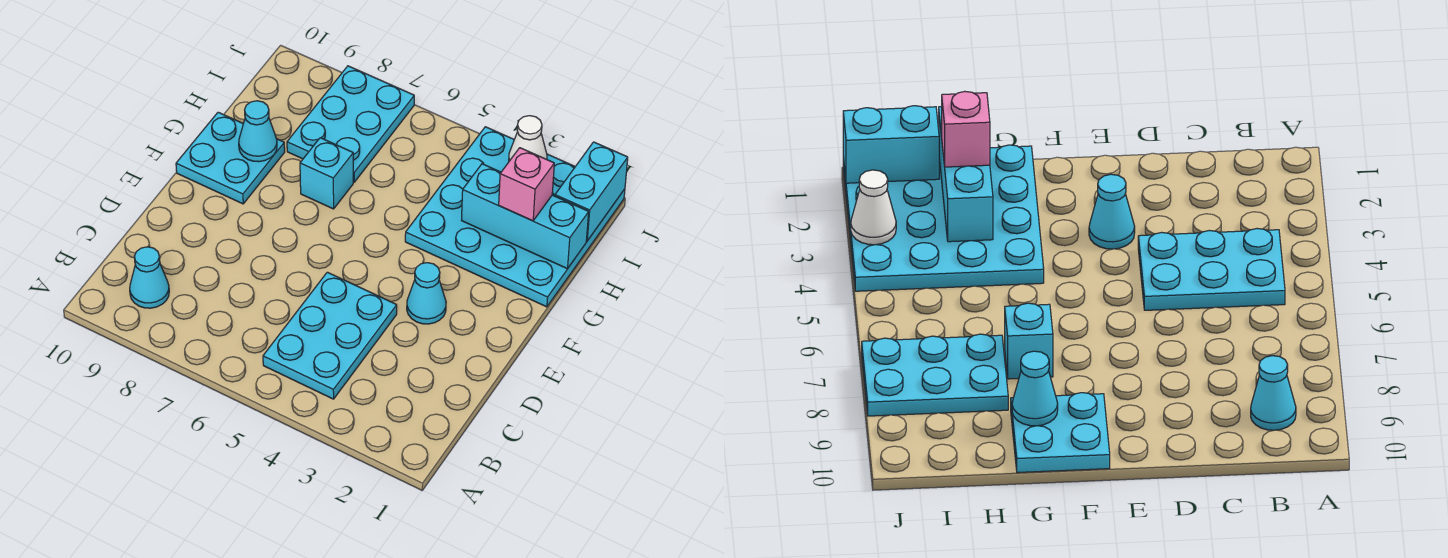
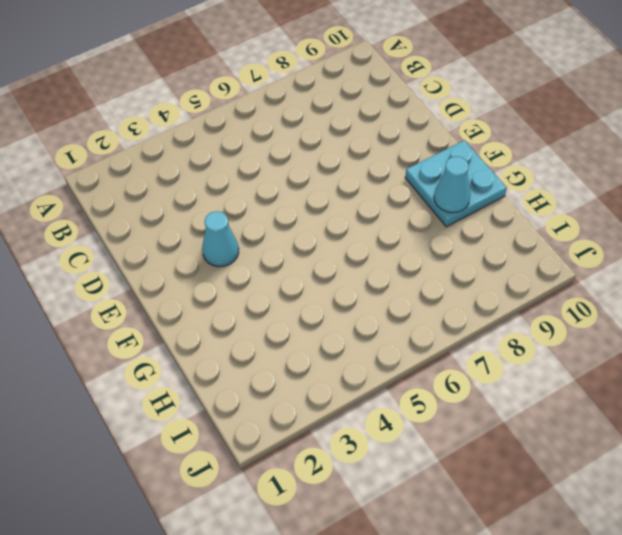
none -> cyan plate B4:D5 level 1
none -> cyan cone B9 level 1
none -> cyan plate G1:J4 level 1

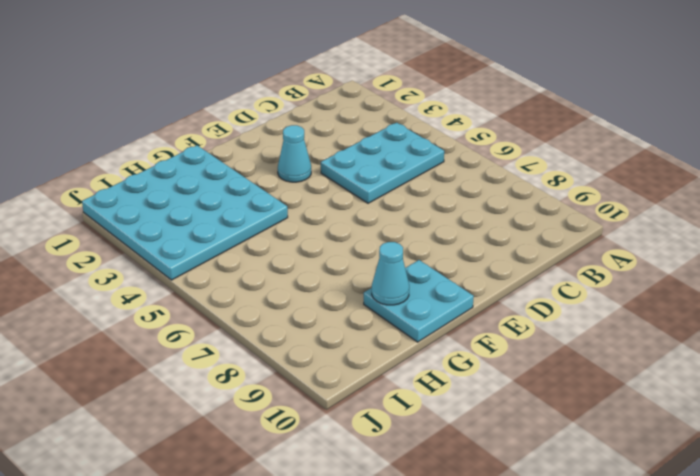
none -> cyan cone B9 level 1
none -> cyan brick G7 level 1
none -> cyan plate H7:J8 level 1

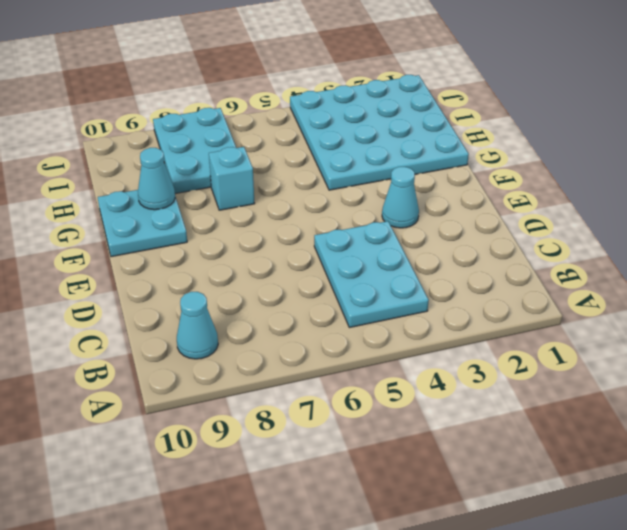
none -> cyan brick H1:H3 level 2
none -> cyan brick I1:J1 level 2
none -> white cone J3 level 2

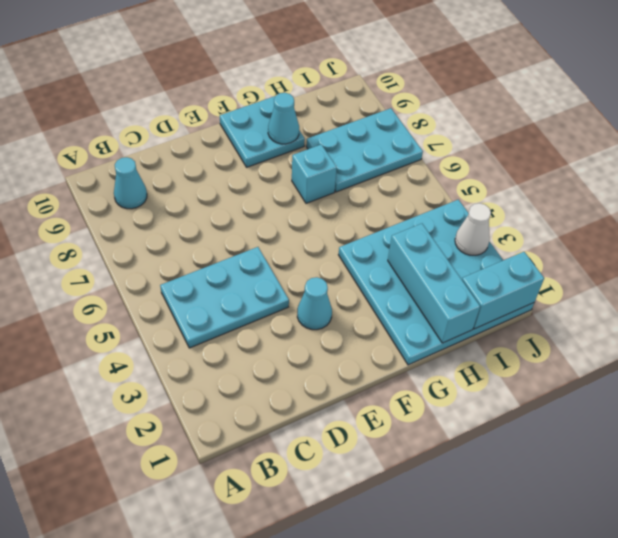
none -> pink brick H2 level 3

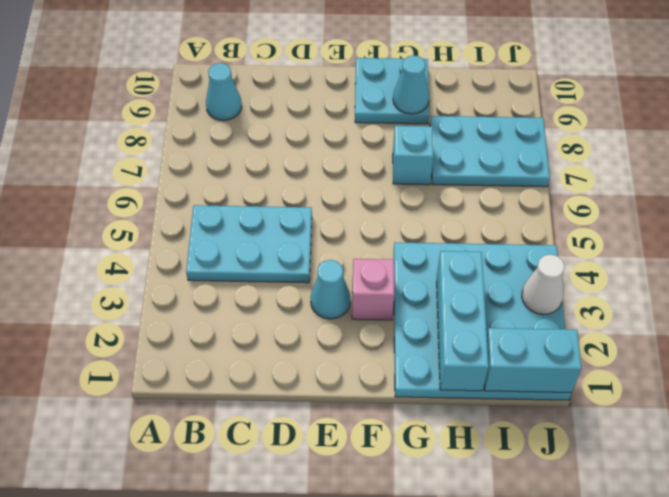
pink brick F3 level 1 -> pink brick H2 level 3

